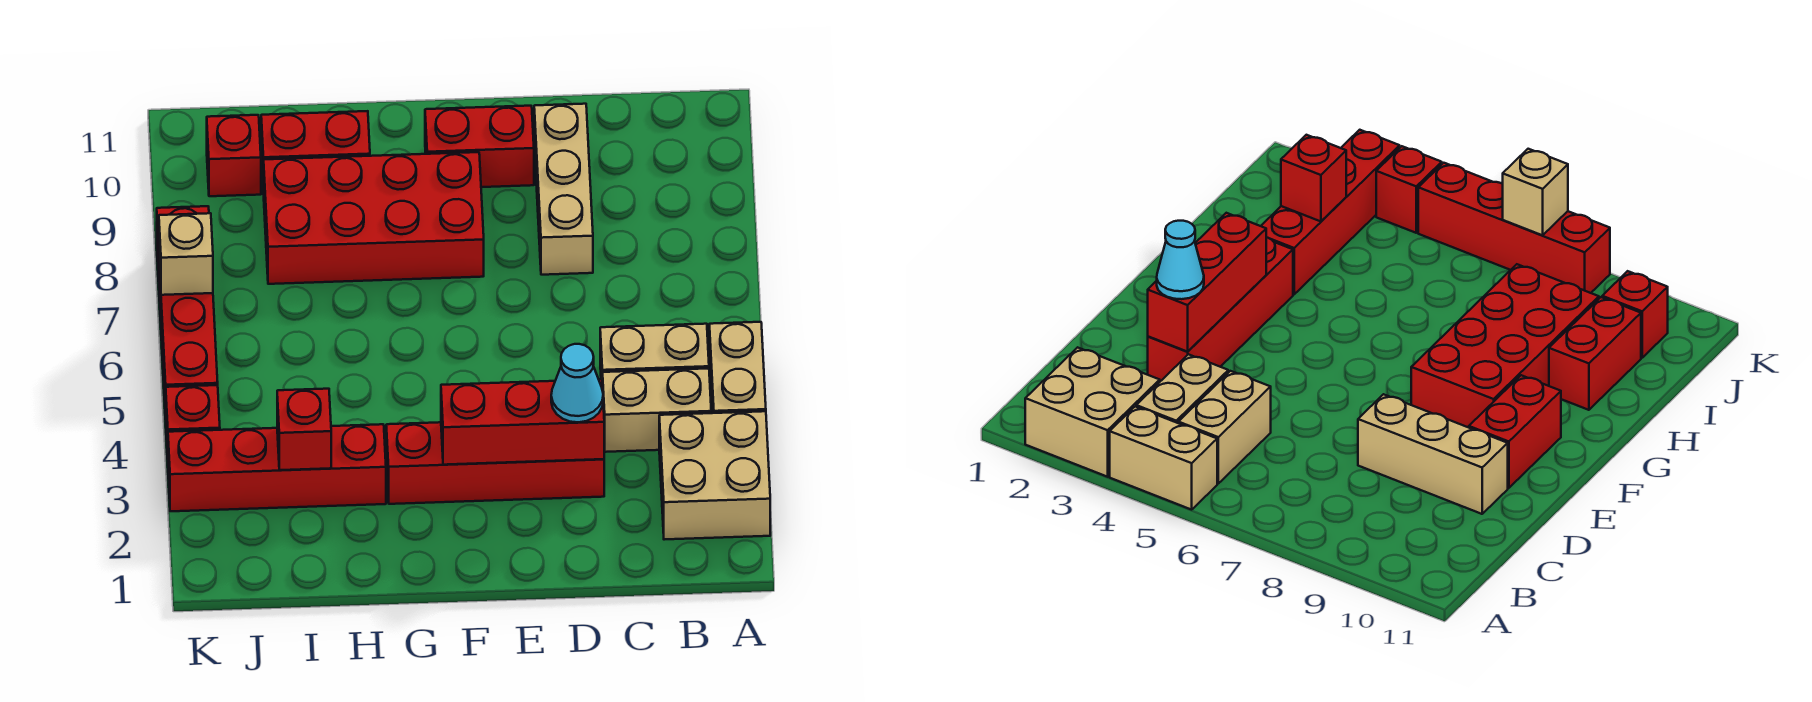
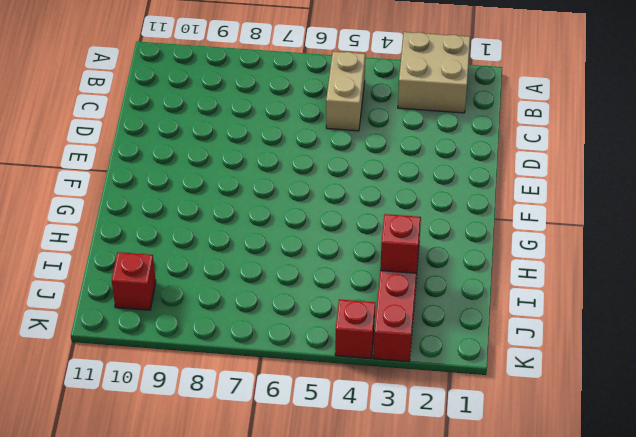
none -> tan brick A4:A5 level 1
none -> tan brick B4:C4 level 1
none -> red brick D3:G3 level 1

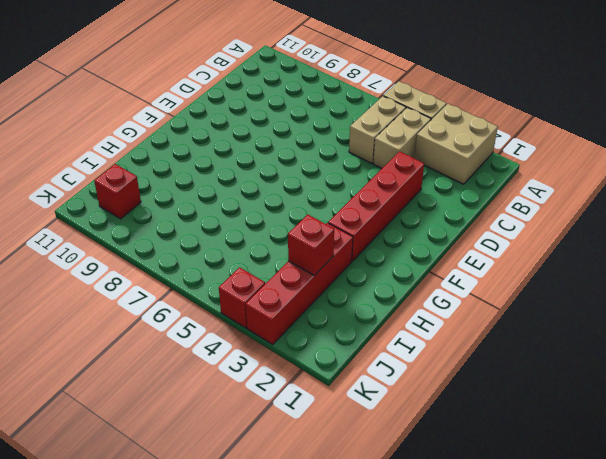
none -> tan brick D8:D10 level 1
none -> red brick E10:F10 level 1
none -> red brick F8:I9 level 1

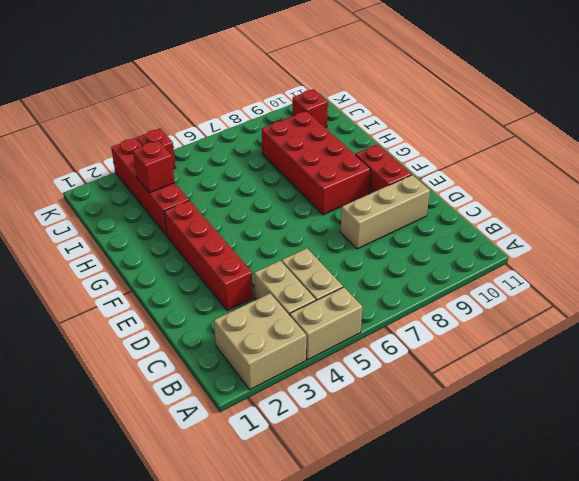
none -> red brick H10:I10 level 1
none -> red brick K5:K8 level 1
none -> red brick D3:F3 level 2

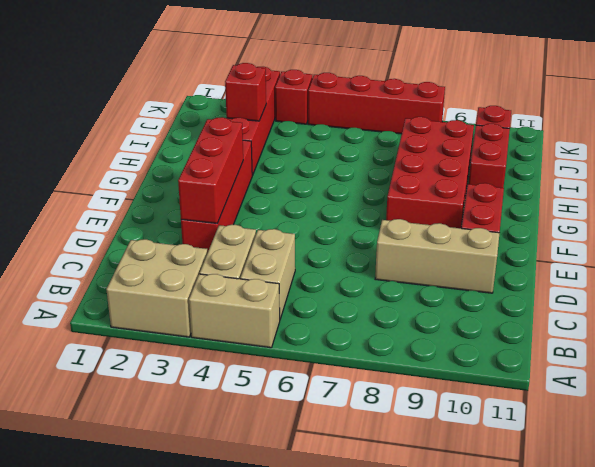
none -> tan brick K7 level 2
none -> cyan cone D3 level 3

